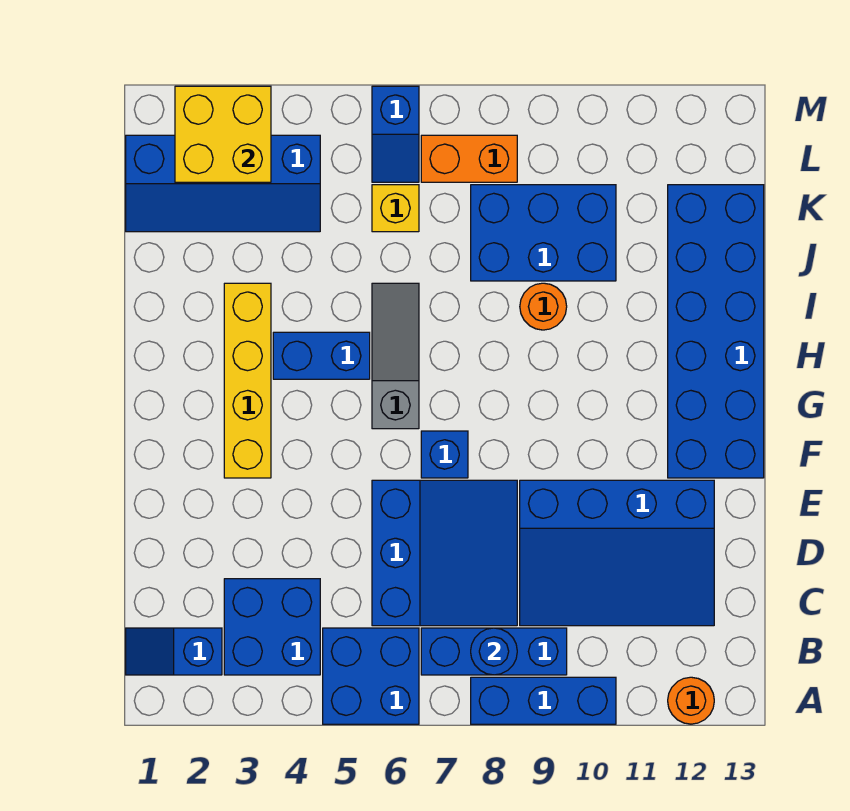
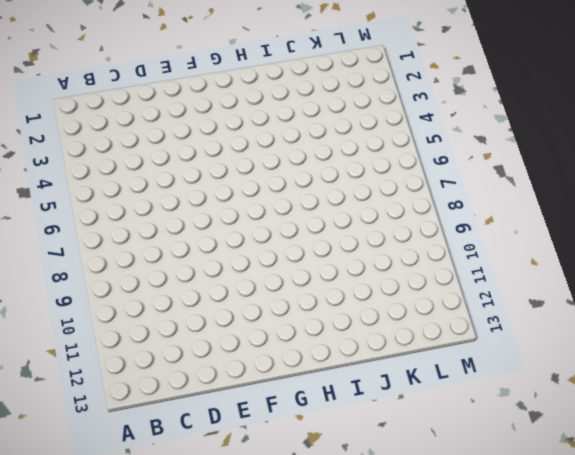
none -> blue brick A5:B6 level 1
none -> blue brick A8:A10 level 1
none -> orange round brick A12 level 1

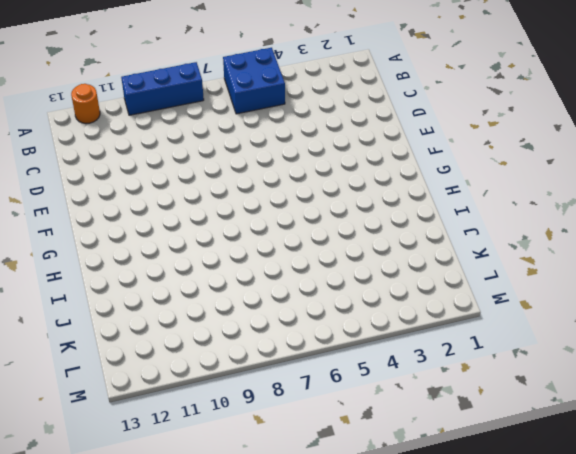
none -> blue slope B1:B2 level 1 top 2
none -> blue brick B3:C4 level 1
none -> blue brick B7:B9 level 1

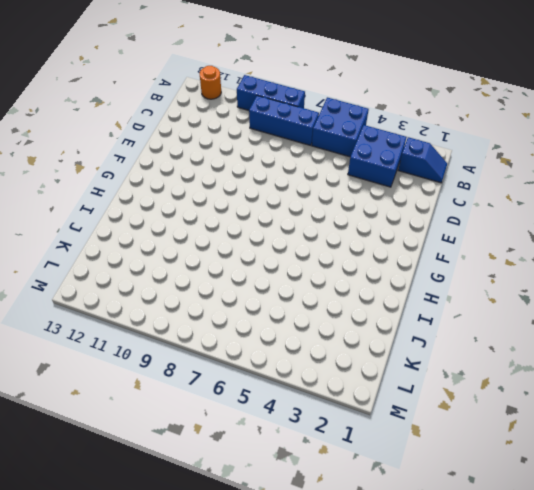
none -> blue slope C6:E8 level 1 top 6
none -> blue slope C9:E12 level 1 top E
none -> yellow brick F3:I3 level 1

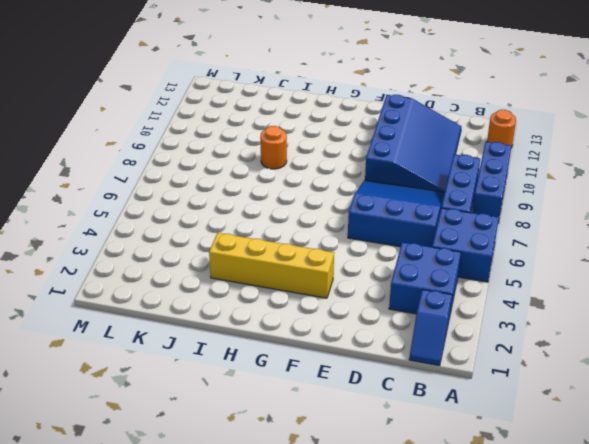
none -> blue brick F7 level 1
none -> blue brick F12:K13 level 1
none -> grey slope G6:I6 level 1 top G

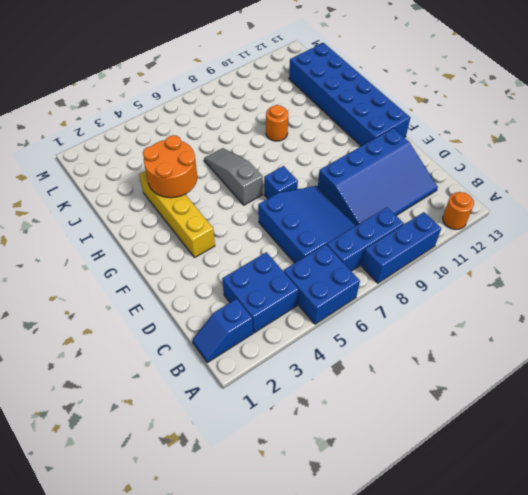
orange round brick H3:I4 level 2 -> none
none -> blue brick H4:H5 level 1
none -> blue brick J8:K10 level 1
none -> blue slope K1:L4 level 1 top L

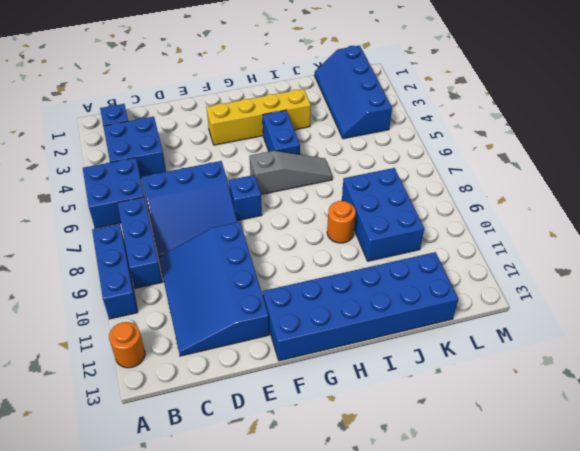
none -> yellow brick K6 level 1
none -> blue slope L6:M6 level 1 top M
none -> orange brick L7:L8 level 1

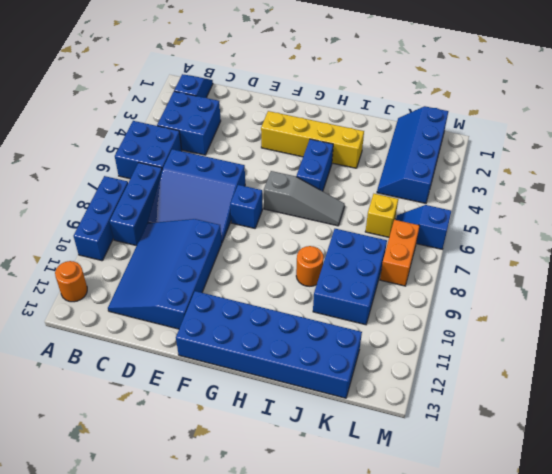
none -> blue round brick B8 level 2
none -> yellow brick L2:M3 level 2

